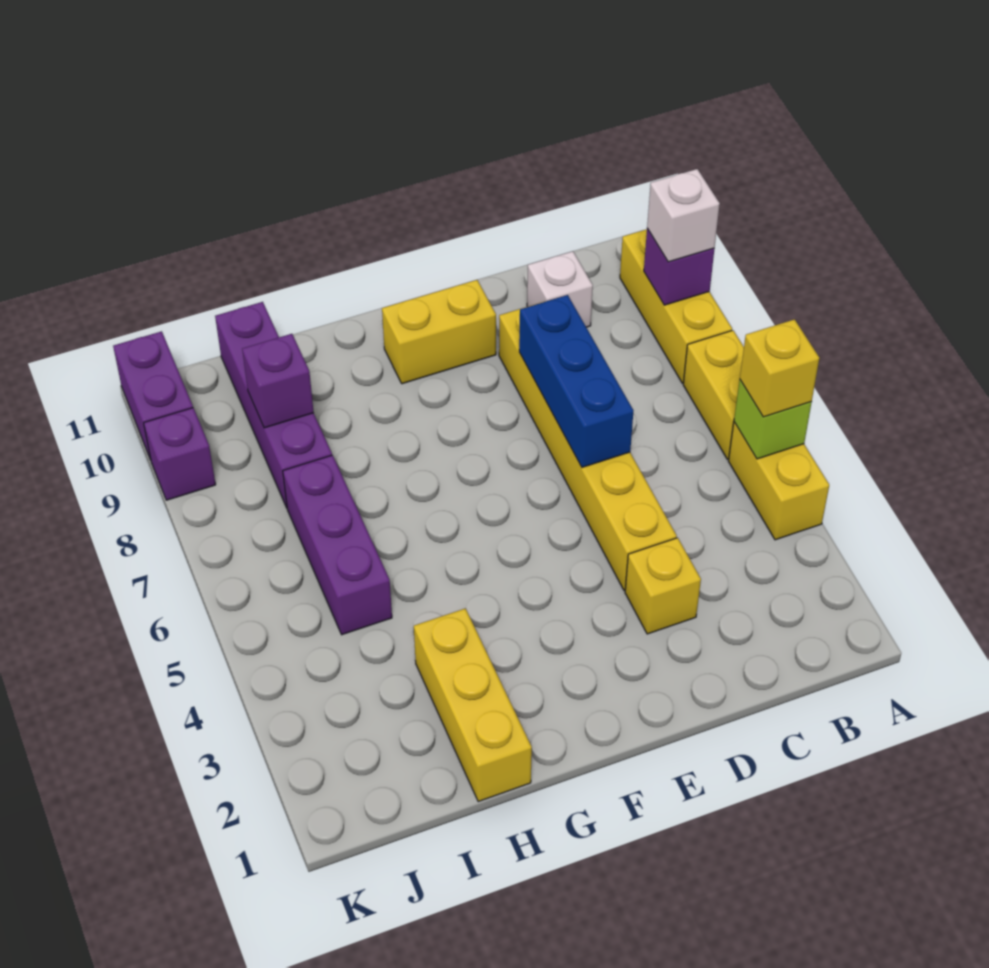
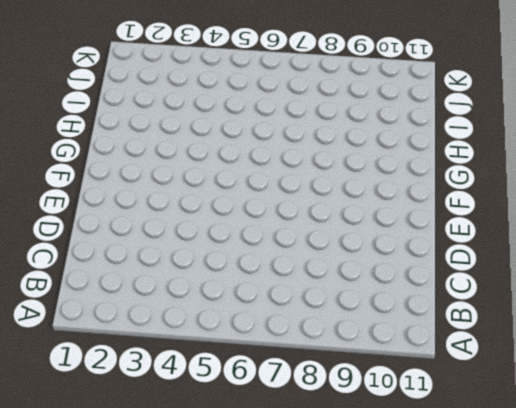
none -> yellow brick A4:A5 level 1
none -> yellow brick A6:A7 level 1
none -> yellow brick A8:A10 level 1

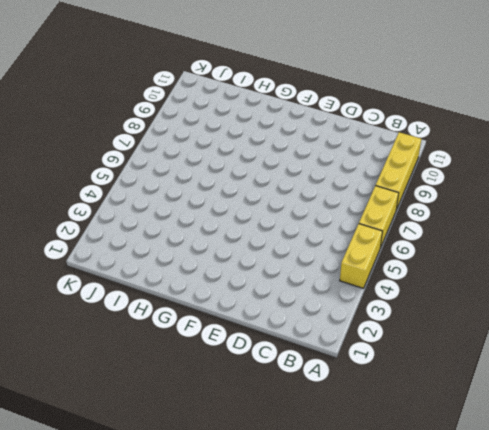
none -> white brick C10 level 1
none -> yellow brick D3 level 1
none -> yellow brick D4:D9 level 1

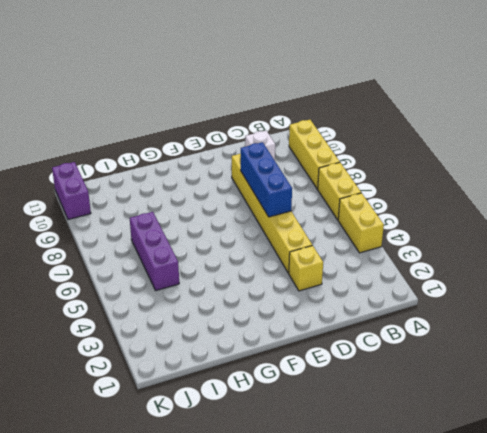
none -> yellow brick E10:F10 level 1
none -> yellow brick H1:H3 level 1
none -> purple brick I8:I11 level 1

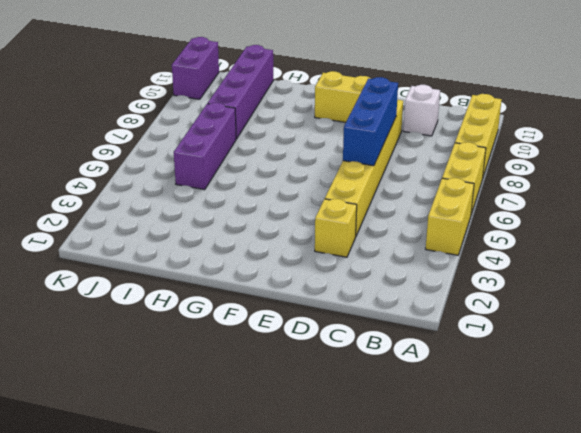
none -> yellow brick H1:H3 level 1
none -> purple brick K9 level 1
none -> lime brick A5 level 2

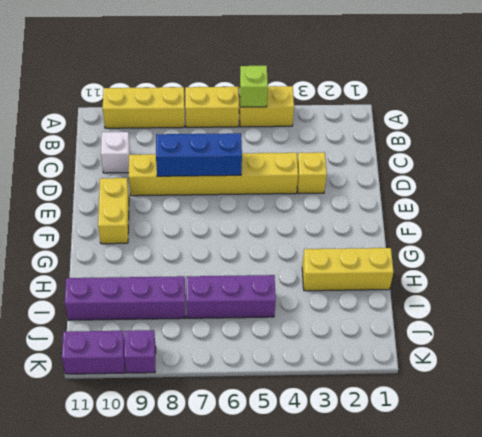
none -> purple brick A9 level 2
none -> purple brick I9 level 2
none -> yellow brick A5 level 3

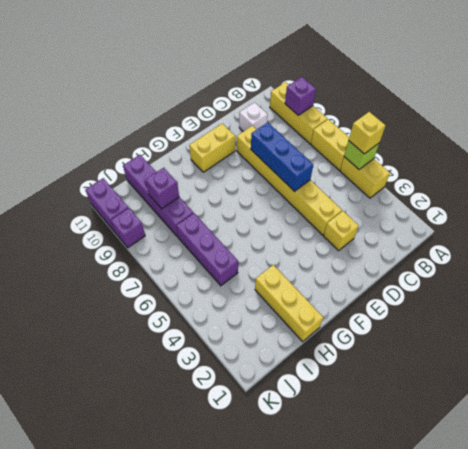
none -> white brick A9 level 3

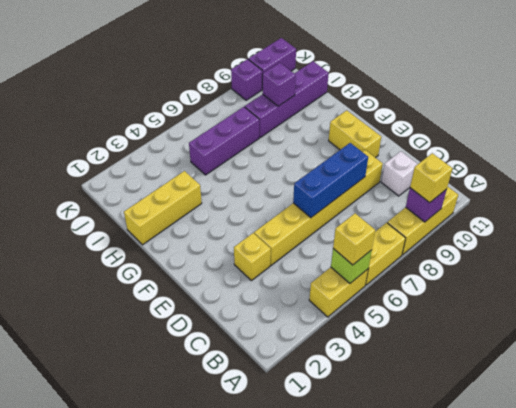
yellow brick A9 level 3 -> white brick A9 level 3

